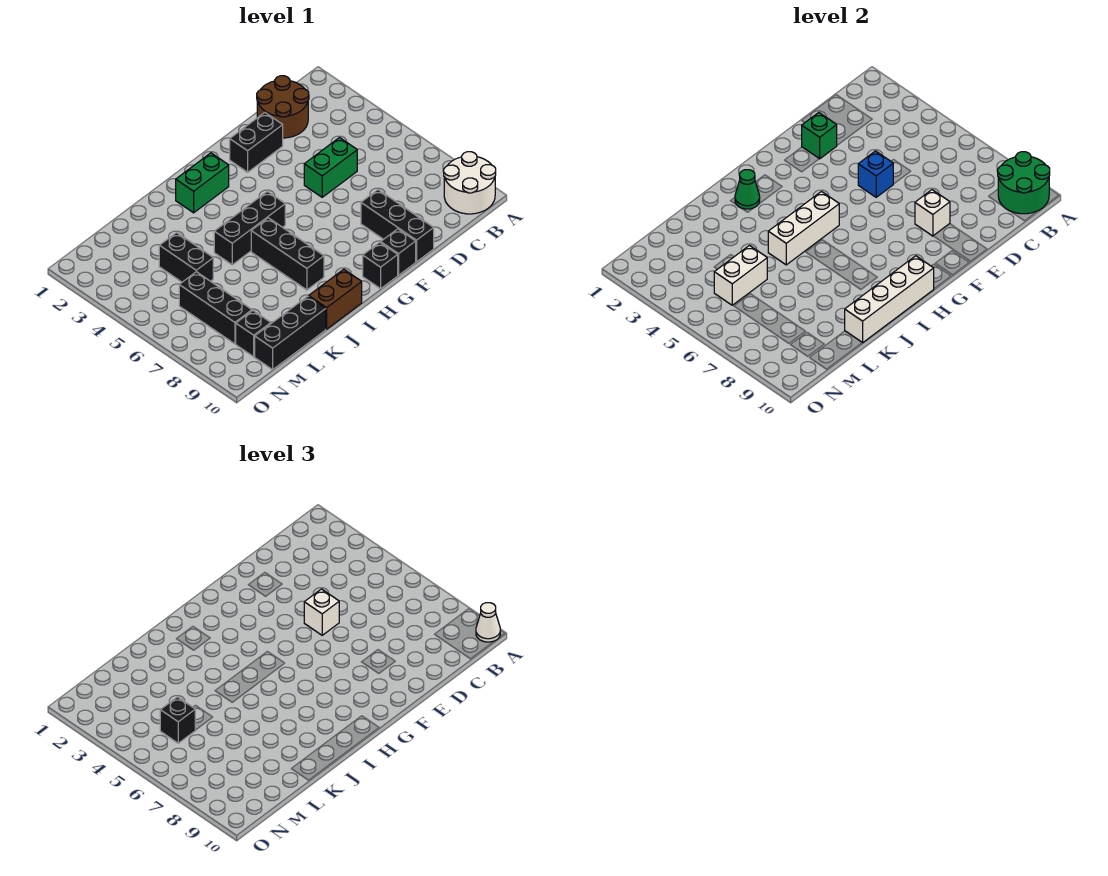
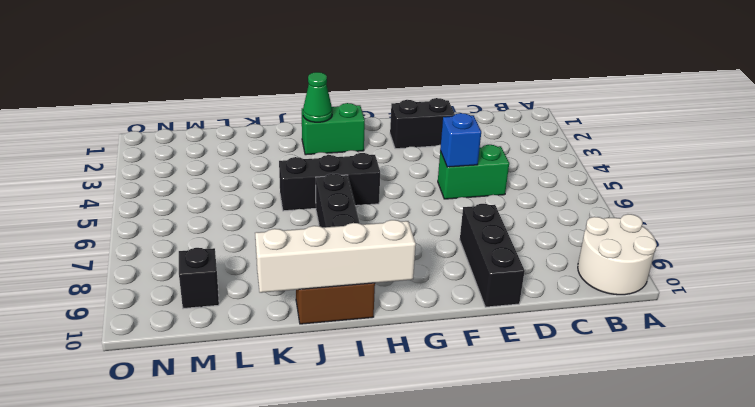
none -> brown round brick C1:D2 level 1
none -> black brick F10 level 1
none -> black brick G10 level 1

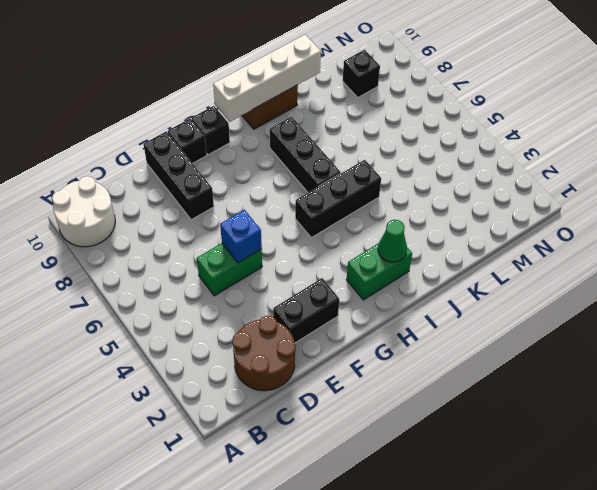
none -> black brick K10:M10 level 1
none -> black brick L4:L5 level 1
none -> black brick M6:M8 level 1

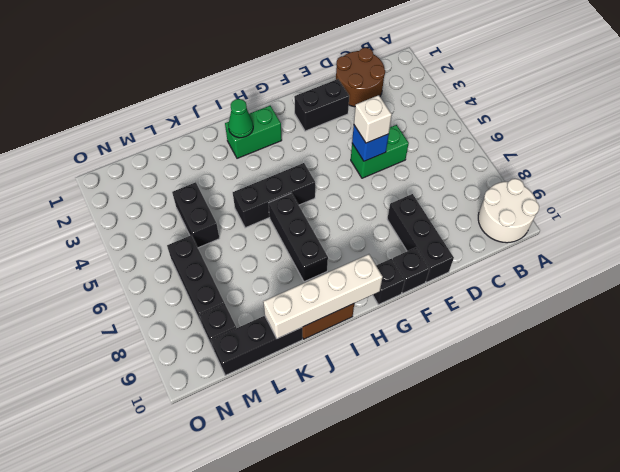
none -> green round brick A9:B10 level 2
none -> green brick E2 level 2
none -> white brick E8 level 2

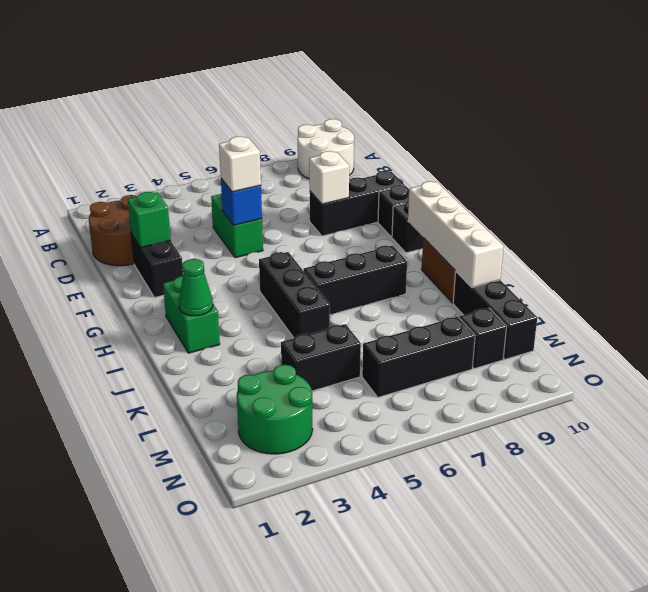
green round brick M2:N3 level 1 -> green round brick A9:B10 level 2
none -> white brick H5:J5 level 2
none -> white brick L5:M5 level 2
none -> white cone A10 level 3

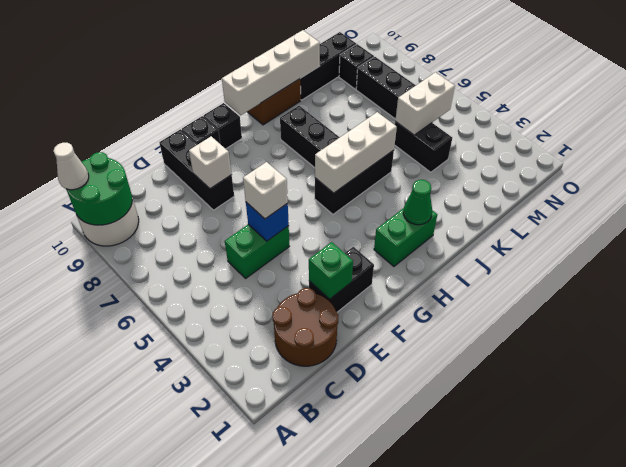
none -> black brick M5 level 3

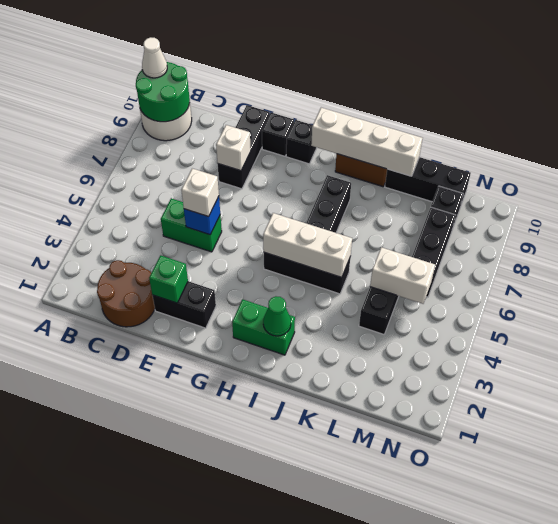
none -> black brick M5 level 3

